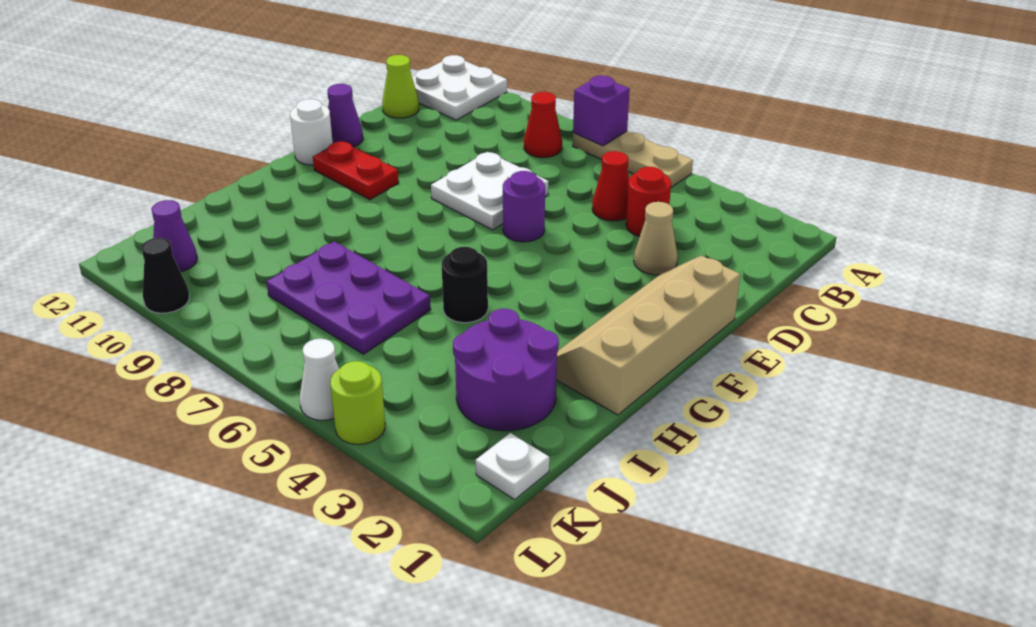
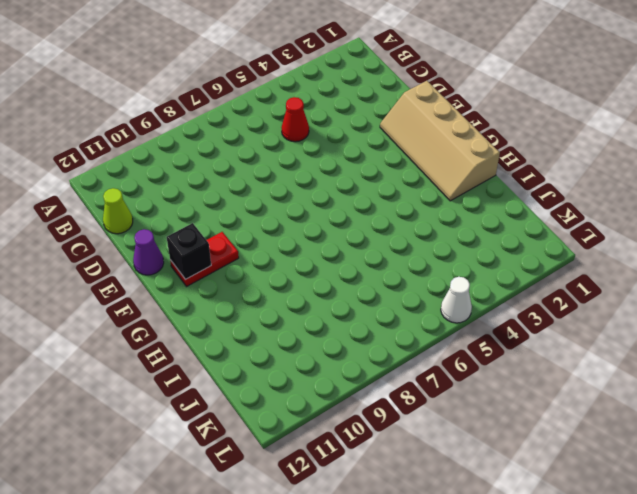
black brick F11 level 2 -> none
none -> tan plate A5:A7 level 1
none -> white plate A11:B12 level 1
none -> red cone B8 level 1

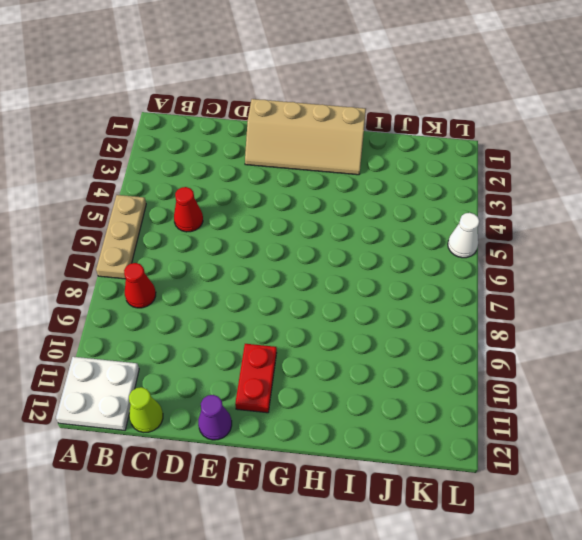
none -> red round brick C4 level 1
none -> tan cone D3 level 1
none -> white plate D7:E8 level 1

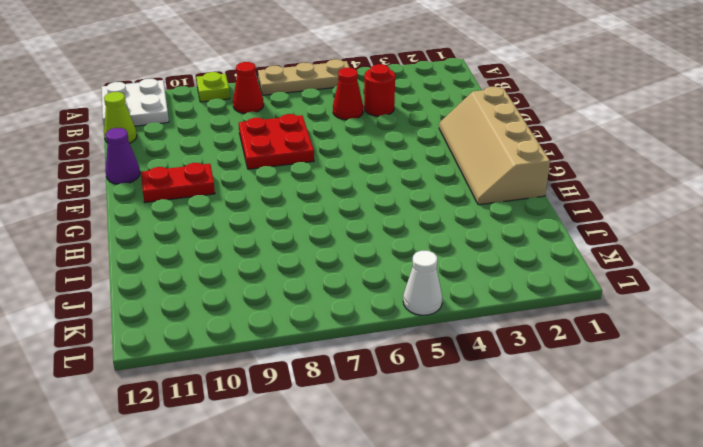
lime plate A9 level 1 -> none
red plate D7:E8 level 1 -> white plate D7:E8 level 1
none -> tan cone D3 level 1
none -> purple round brick E6 level 1
none -> white round brick F12 level 1

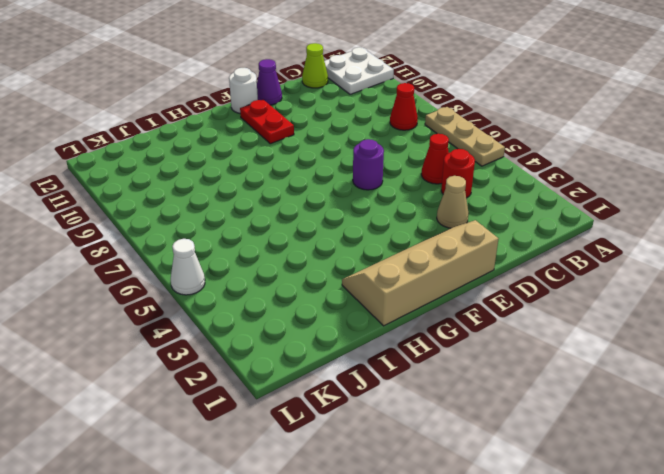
none -> white plate D7:E8 level 1
none -> black round brick H5 level 1
none -> purple round brick I2:J3 level 1

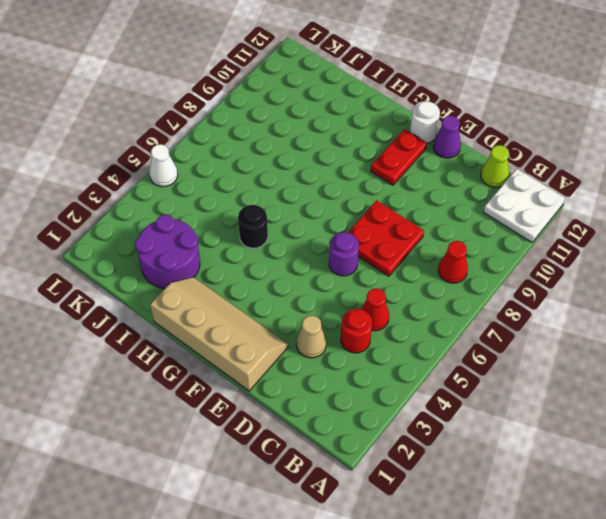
red plate D7:E8 level 1 -> white plate D7:E8 level 1
none -> tan plate A5:A7 level 1
none -> purple plate I6:J8 level 1
none -> white plate K1 level 1

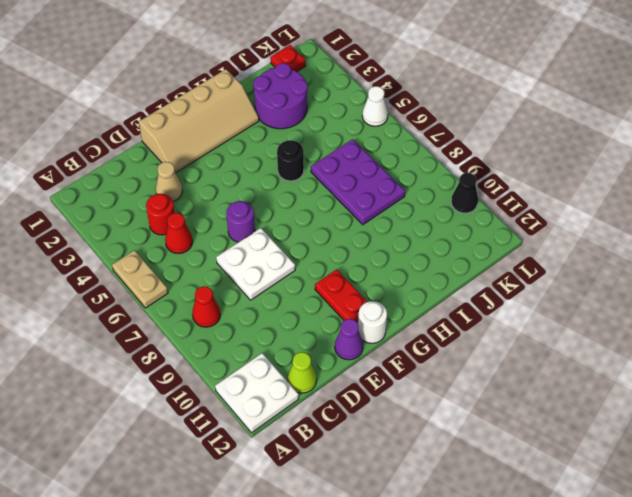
tan plate A5:A6 level 1 -> tan plate A5:A7 level 1
red plate K1 level 1 -> white plate K1 level 1
none -> purple cone K11 level 1
none -> lime round brick L4 level 1
none -> purple brick A7 level 2

